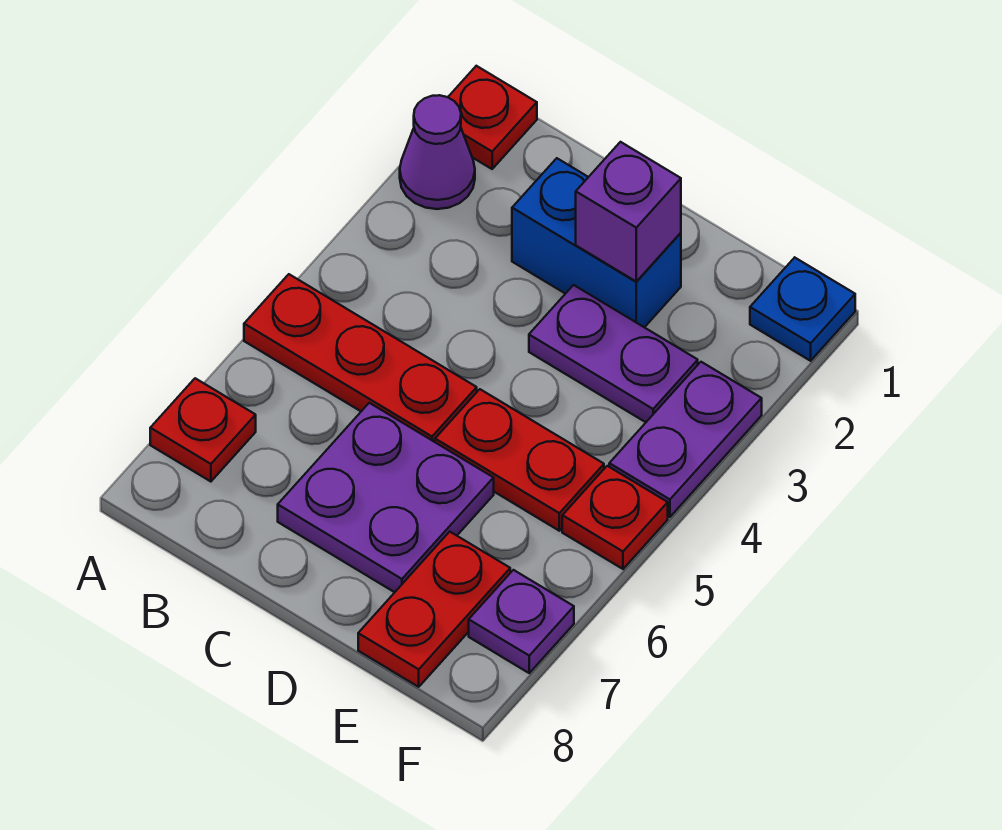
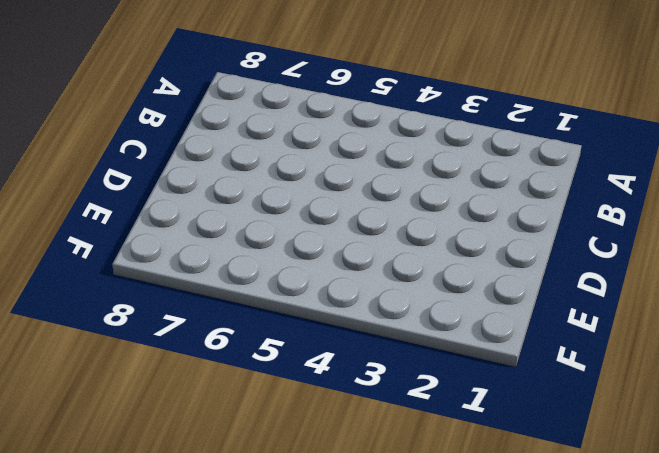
none -> red plate A1 level 1
none -> purple cone A2 level 1
none -> red plate A5:C5 level 1

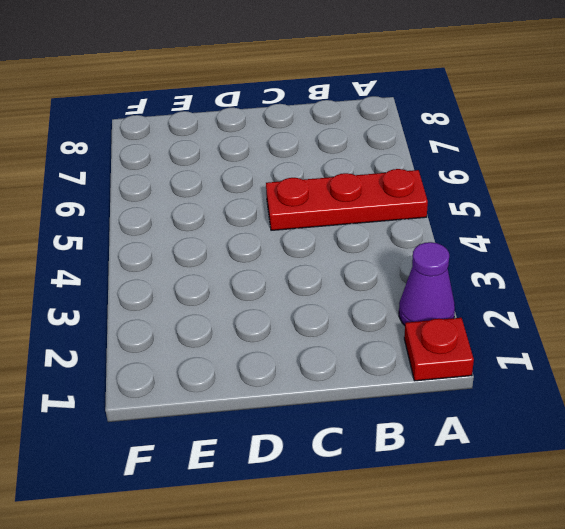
none -> red plate A7 level 1
none -> blue brick C2:D2 level 1
none -> purple plate C6:D7 level 1

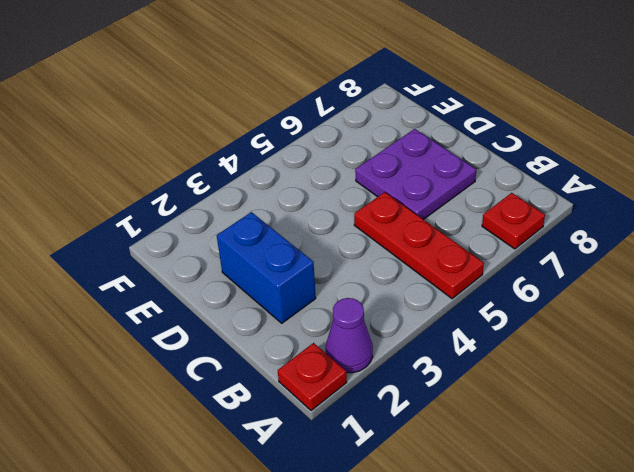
none -> purple plate D3:E3 level 1
none -> red plate D5:E5 level 1
none -> red plate E7:E8 level 1

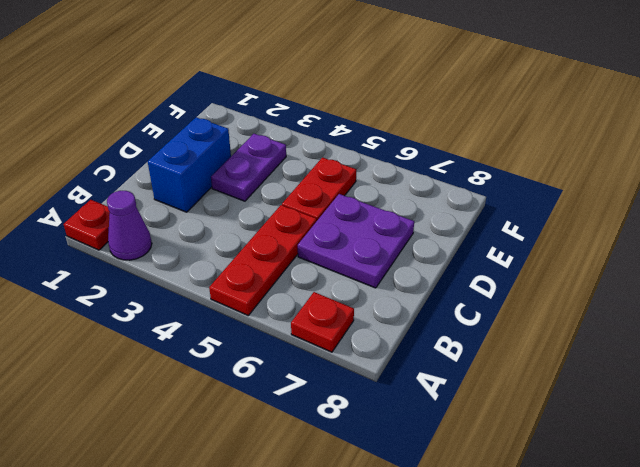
none -> red plate E7:E8 level 1
none -> blue plate F1 level 1
none -> purple plate F3:F4 level 1

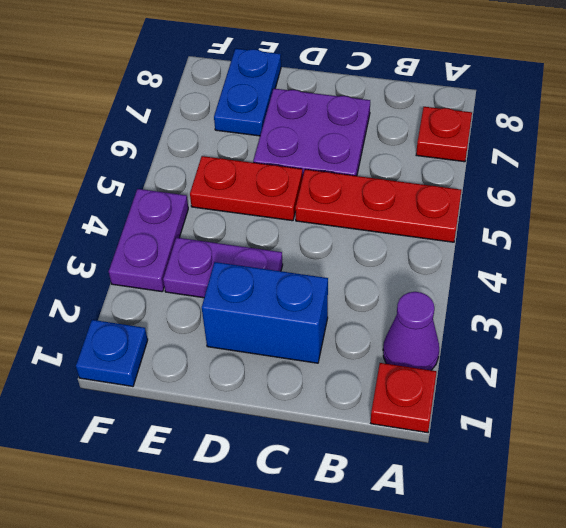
blue plate E7:E8 level 1 -> red plate E7:E8 level 1
none -> red plate F5 level 1
none -> purple plate F7 level 1
none -> purple brick D2 level 2

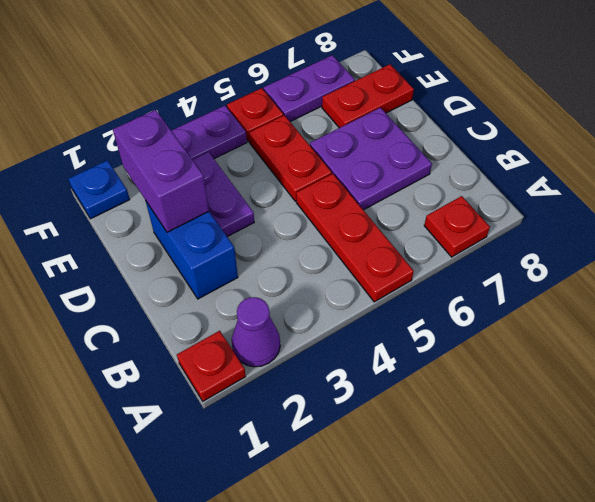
purple brick D2:E2 level 2 -> purple brick D2 level 2
purple plate F6:F7 level 1 -> purple plate F7 level 1

